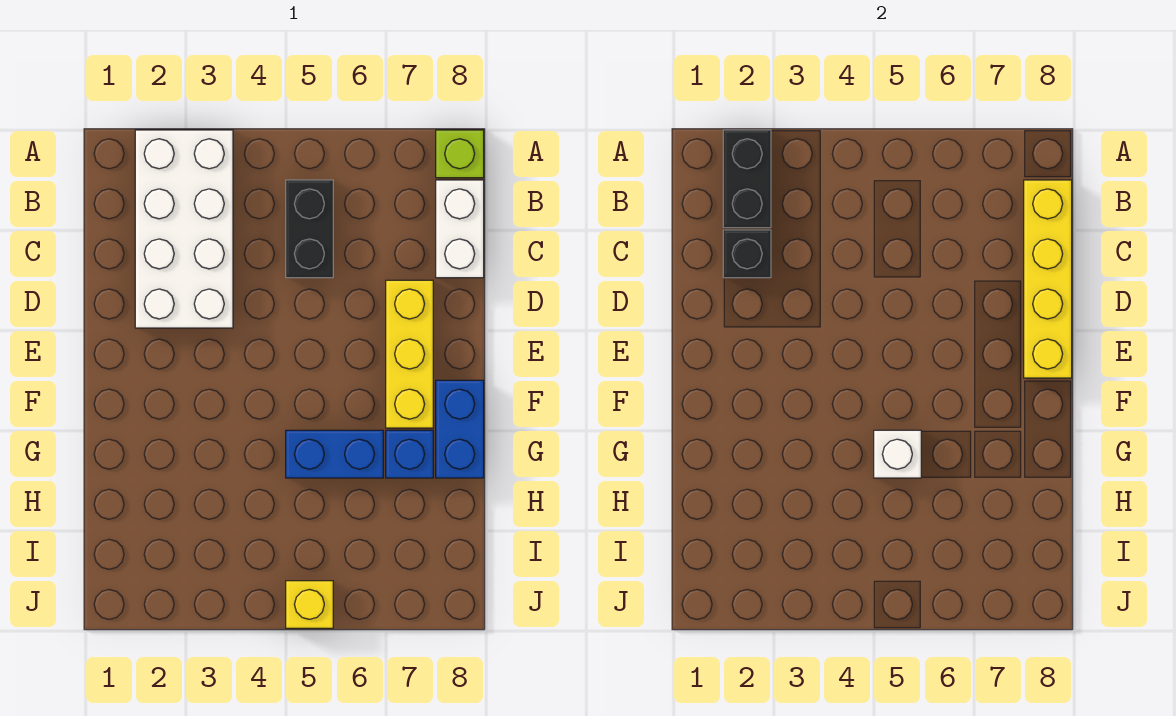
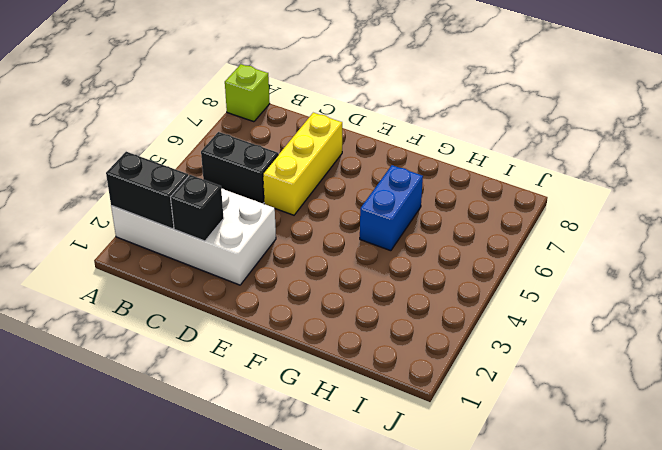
yellow brick D5:D7 level 1 -> yellow brick D7:F7 level 1
none -> white brick B8:C8 level 1
none -> blue brick F8:G8 level 1
none -> blue brick G7 level 1

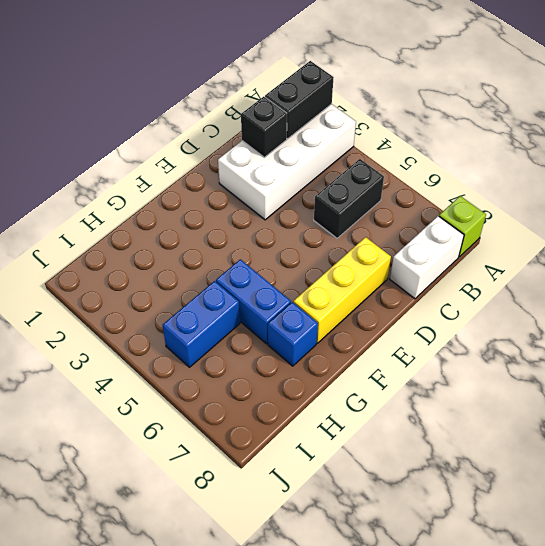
blue brick H5:I5 level 1 -> blue brick F8:G8 level 1
none -> yellow brick J5 level 1
none -> yellow brick B8:E8 level 2
none -> white brick G5 level 2

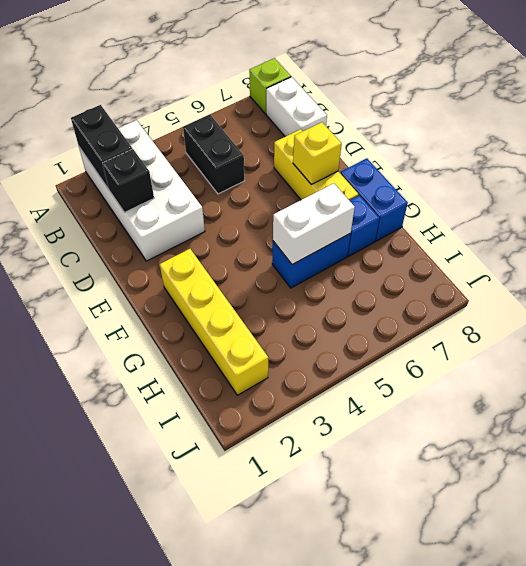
yellow brick E7 level 2 -> yellow brick J5 level 1
yellow brick F2:I2 level 1 -> yellow brick B8:E8 level 2
white brick G5:G6 level 2 -> white brick G5 level 2

